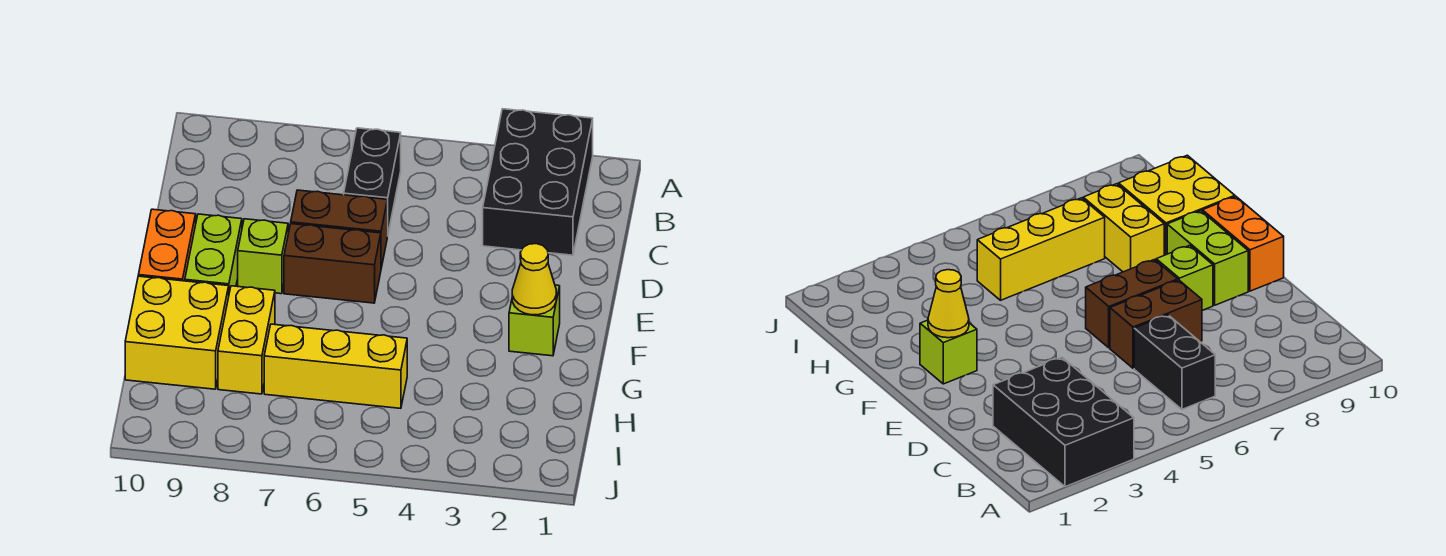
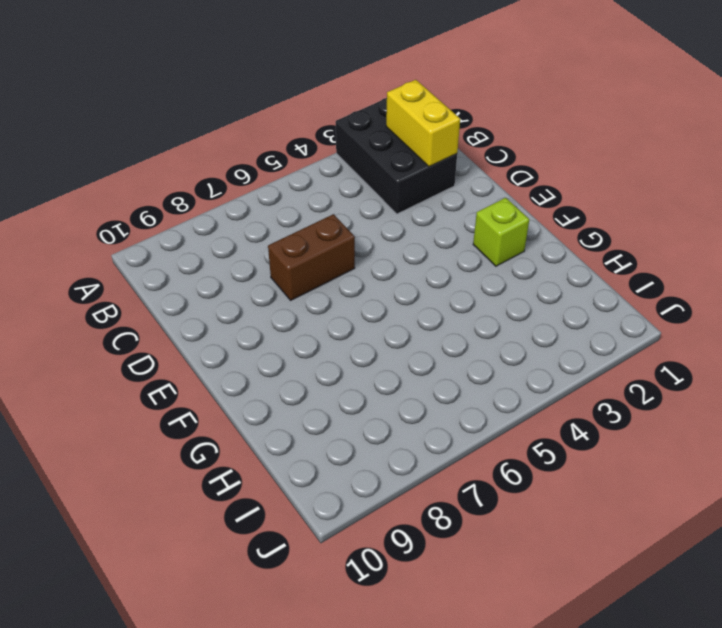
yellow brick B2:C2 level 2 -> yellow brick G8:H8 level 1
none -> black brick B6:C6 level 1
none -> brown brick E6:E7 level 1
none -> lime brick E8 level 1

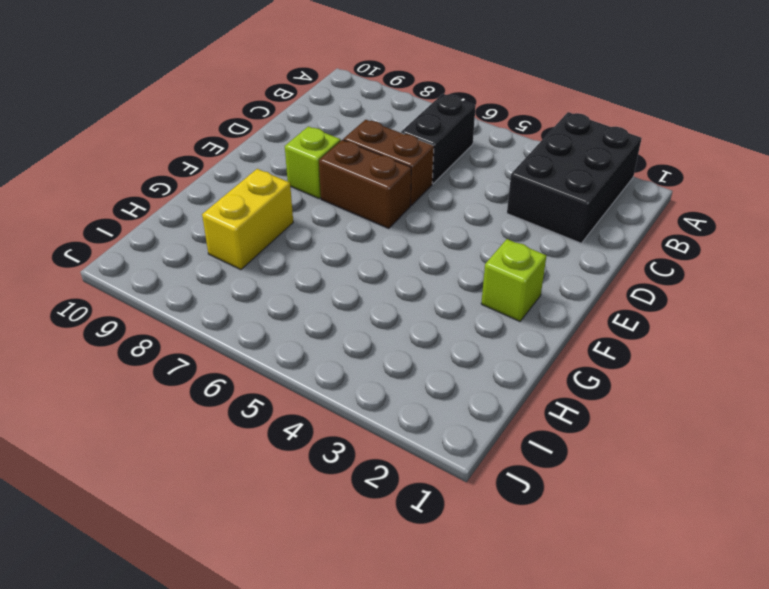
none -> lime brick E9:F9 level 1
none -> orange brick E10:F10 level 1
none -> yellow brick G9:H10 level 1

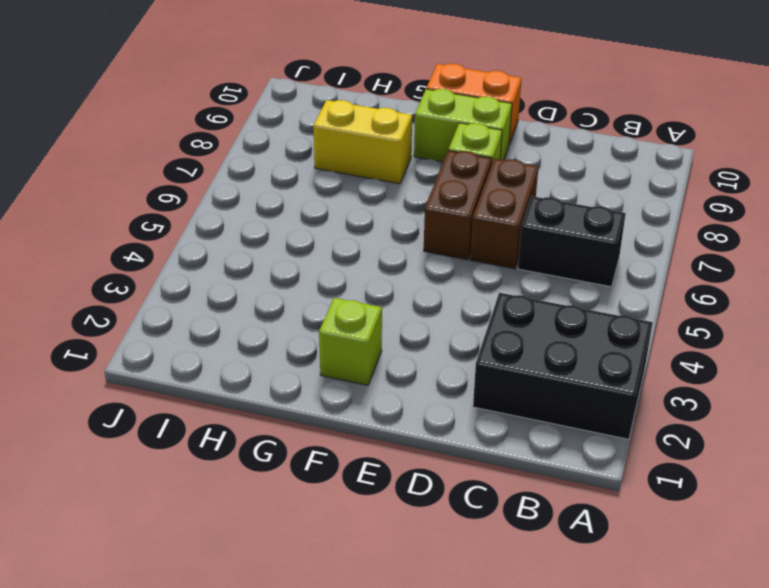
none -> yellow brick G9:H10 level 1
none -> yellow brick H5:H7 level 1
none -> yellow cone F2 level 2

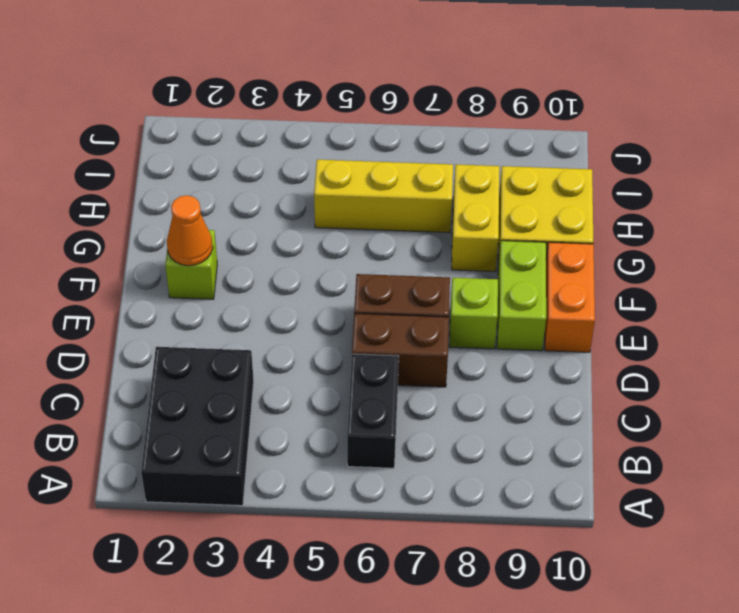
orange cone F2 level 2 -> yellow cone F2 level 2

